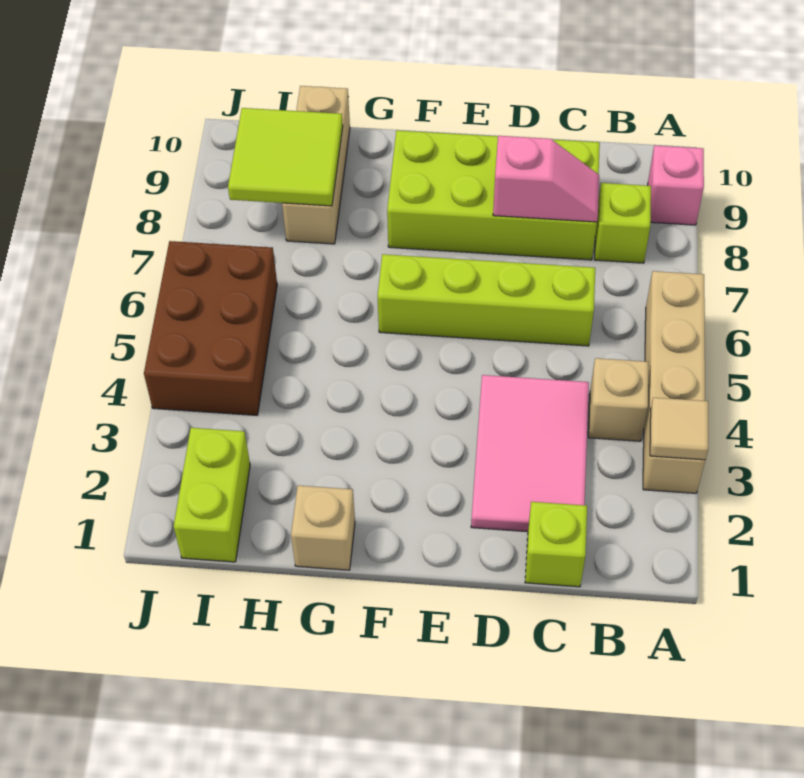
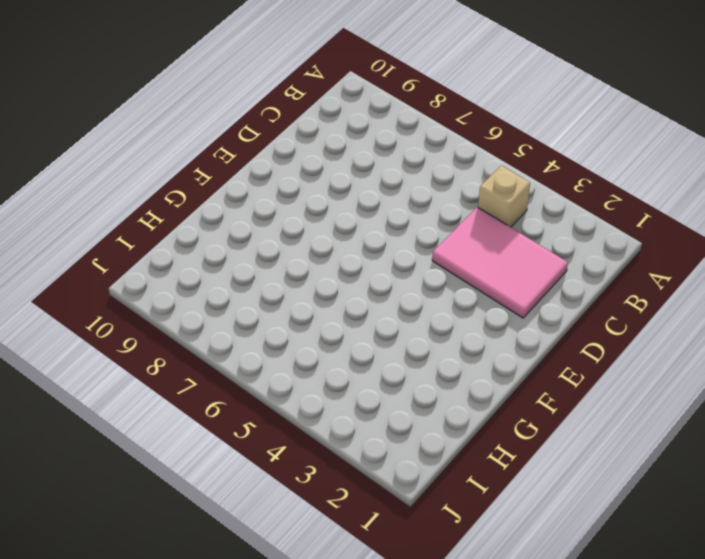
none -> tan brick A3:A6 level 1
none -> pink brick A9 level 1
none -> lime brick B8 level 1

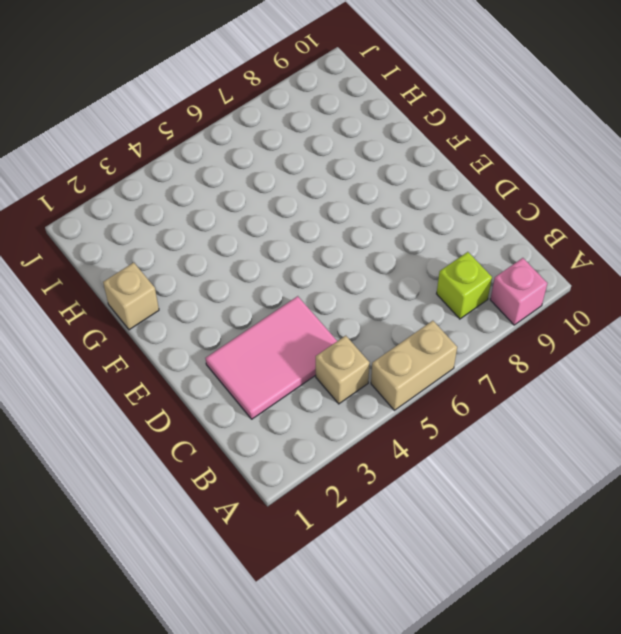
tan brick A5:A6 level 1 -> tan brick A3:A6 level 1
none -> lime brick C1 level 1
none -> lime brick C6:F6 level 1
none -> lime brick C8:F9 level 1

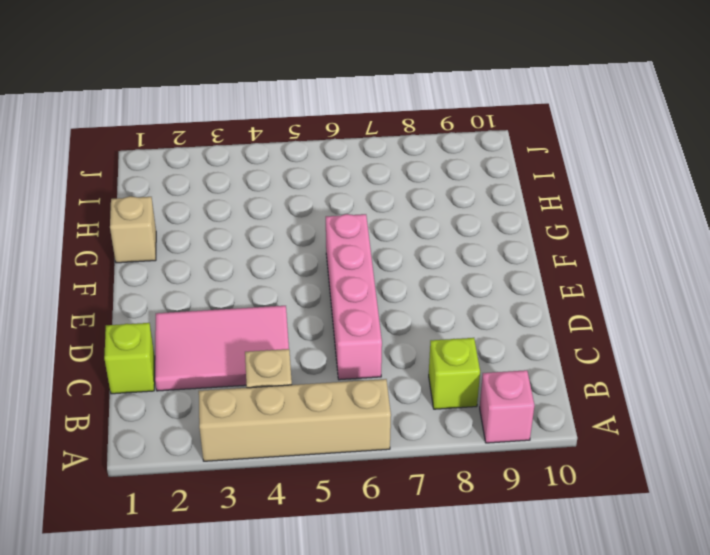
pink brick C6:F6 level 1 -> lime brick C6:F6 level 1
none -> lime brick C8:F9 level 1
none -> tan brick H8:H10 level 1
none -> lime brick I1:I2 level 1

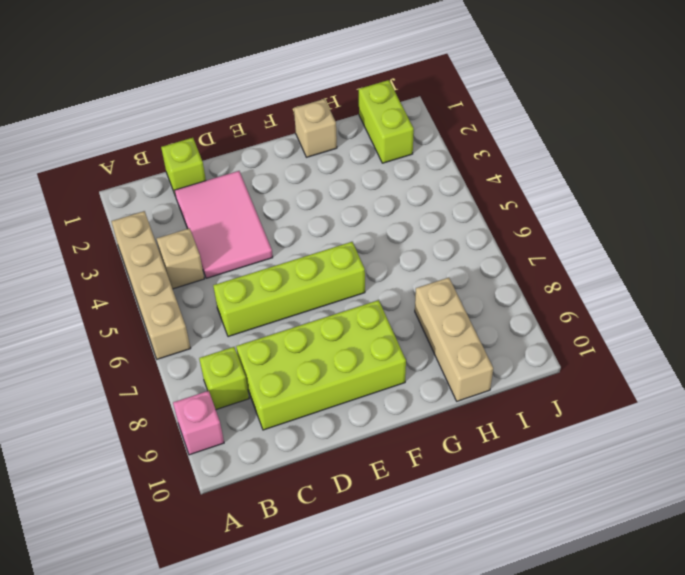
none -> brown brick I4:J6 level 1
none -> tan tile A3 level 2
none -> pink slope C8:D8 level 2 top D

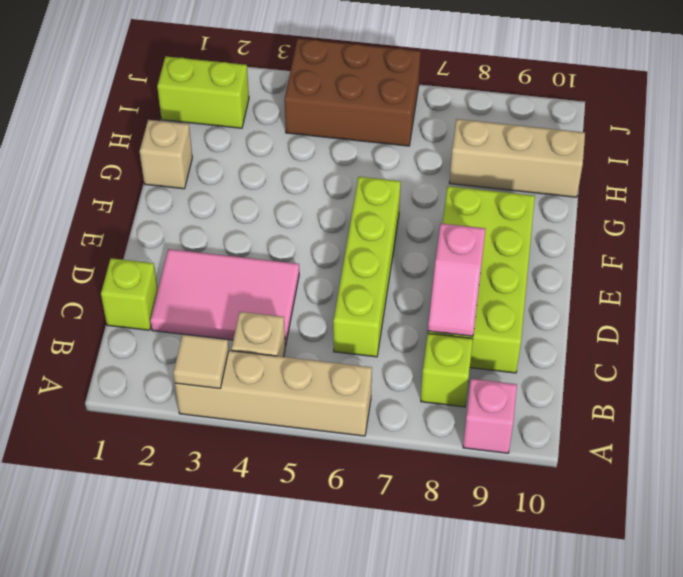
none -> lime tile H8:I9 level 2

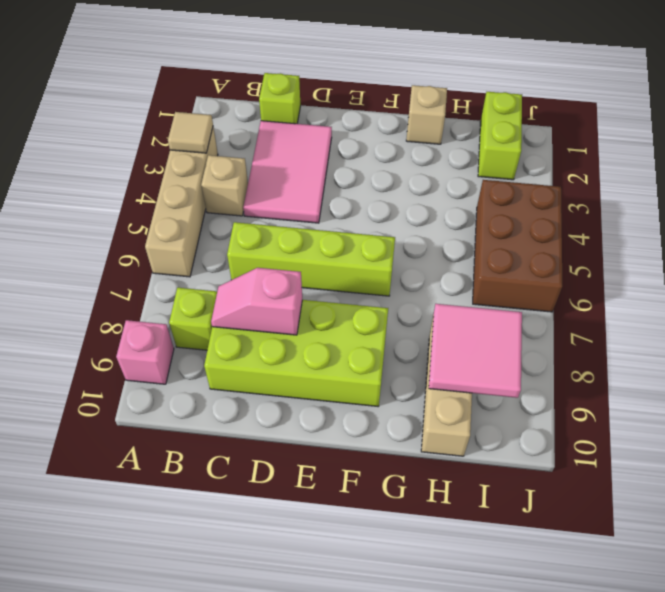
pink tile H8:I9 level 2 -> lime tile H8:I9 level 2

